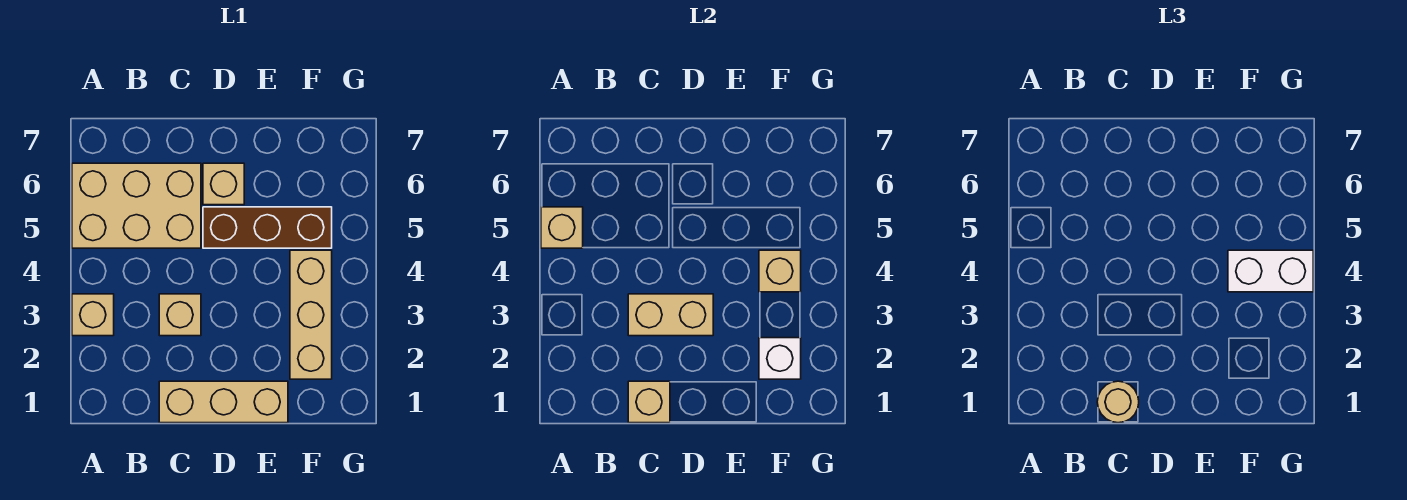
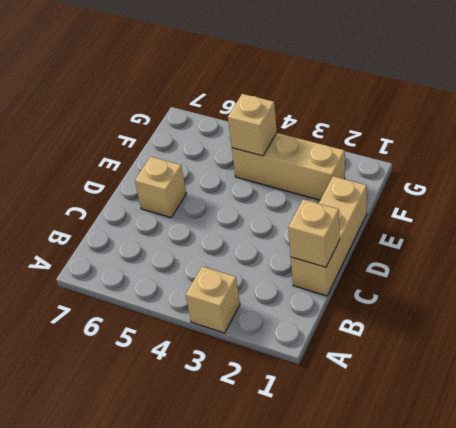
none -> tan brick A5:C6 level 1
none -> tan brick C3 level 1
none -> brown brick D5:F5 level 1

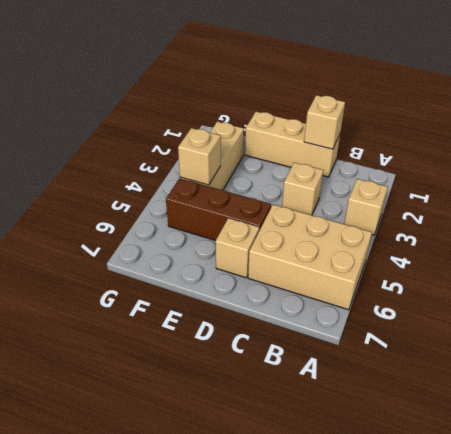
none -> tan brick A5 level 2
none -> tan brick C3:D3 level 2
none -> white brick F2 level 2

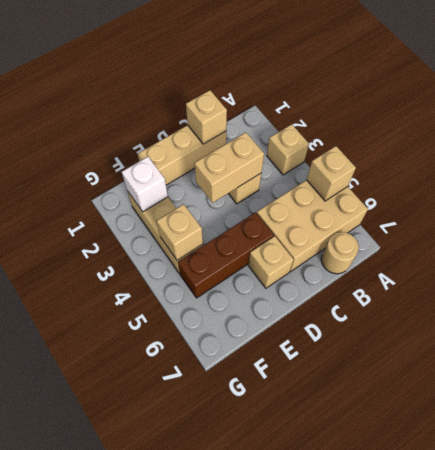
tan round brick B7 level 1 -> tan round brick C1 level 3
none -> white brick F4:G4 level 3

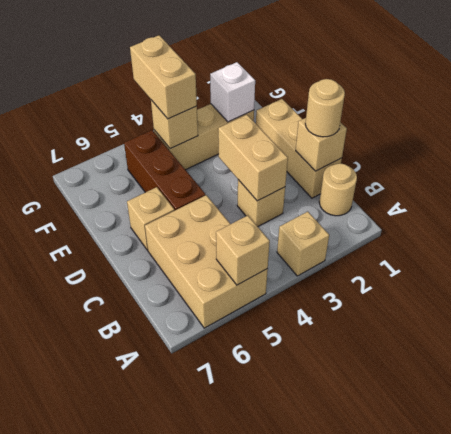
tan round brick B1 level 1 -> none
tan brick F4:G4 level 3 -> white brick F4:G4 level 3

